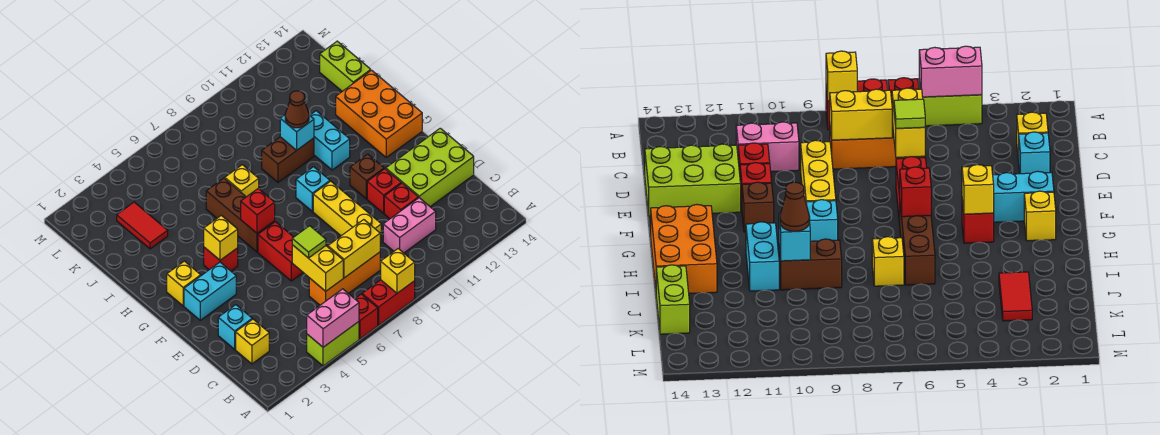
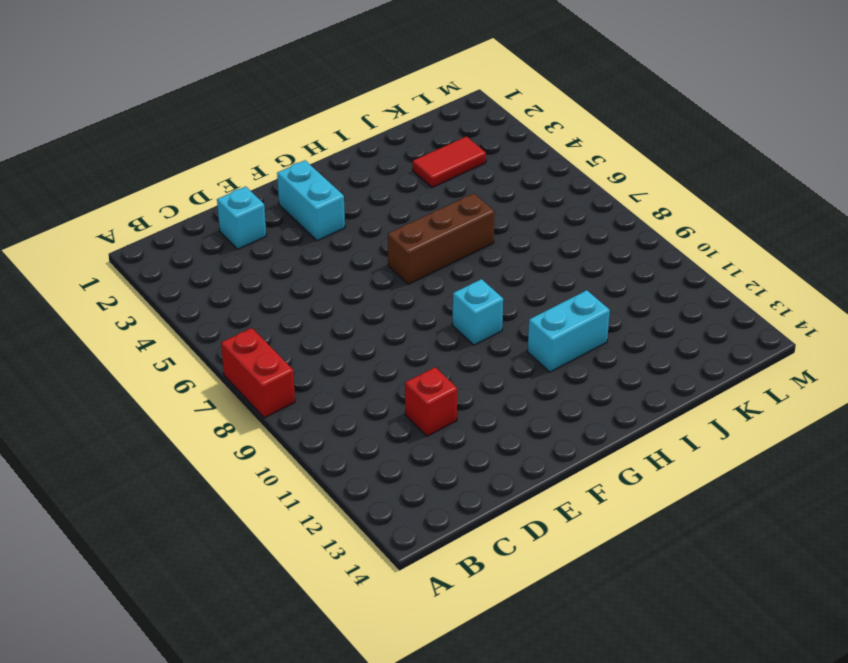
none -> lime brick A4:A5 level 1
none -> red brick A6 level 1
none -> yellow brick C2 level 1
none -> orange brick C6:C8 level 1

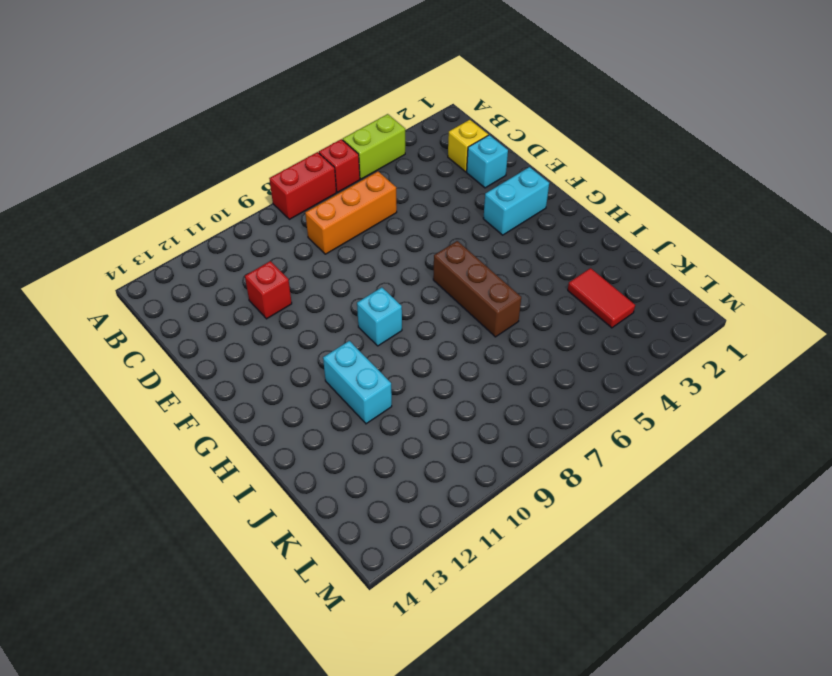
none -> pink brick C10:C11 level 1
none -> yellow brick D9:F9 level 1
none -> lime brick D12:E14 level 1
none -> red brick E6:F6 level 1

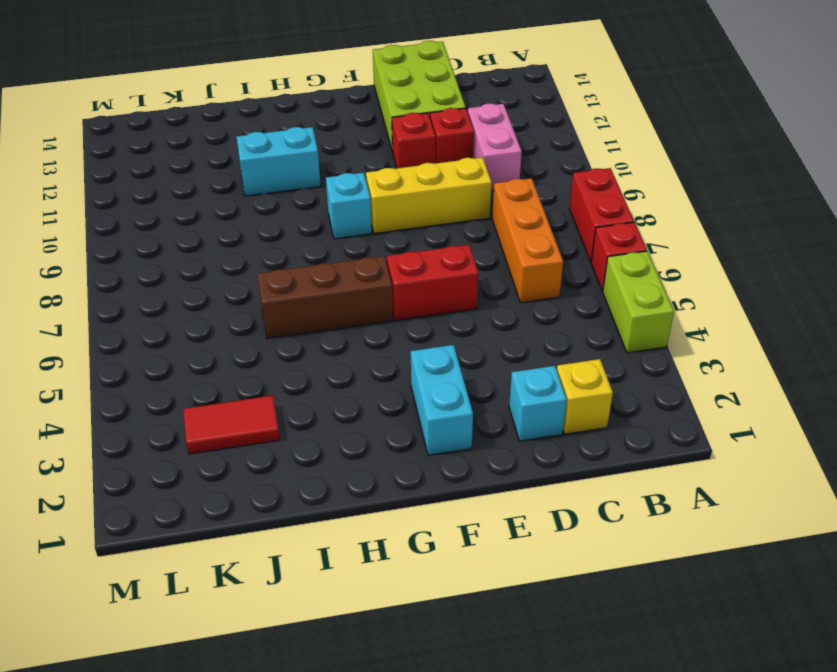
none -> brown brick F11 level 1
none -> yellow brick G2 level 1
none -> red brick G4 level 1
none -> orange brick G13:I14 level 1

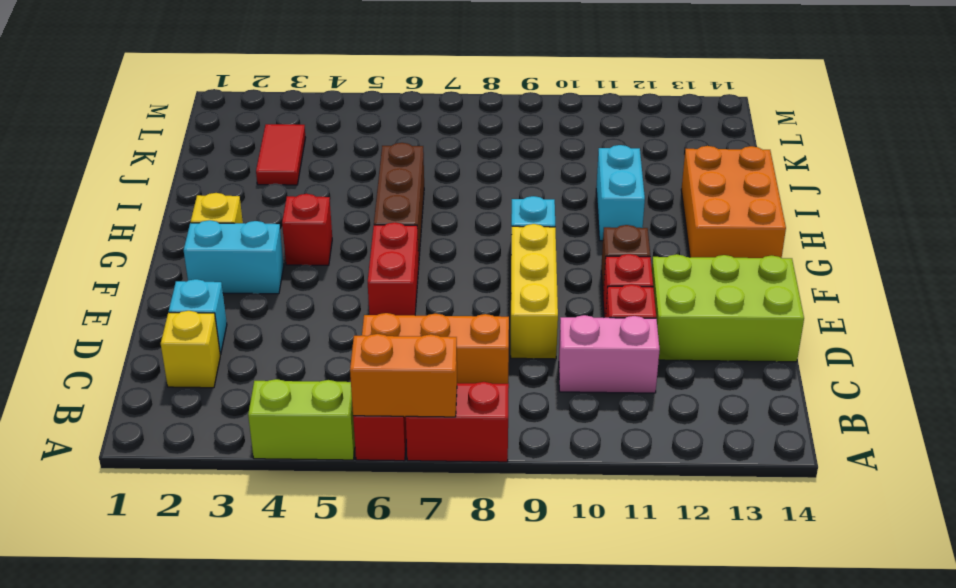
orange brick A6:A7 level 2 -> none
none -> yellow brick I7 level 1
none -> brown brick I9:I10 level 1
none -> lime brick J14:K14 level 1
none -> pink brick A4:A5 level 2

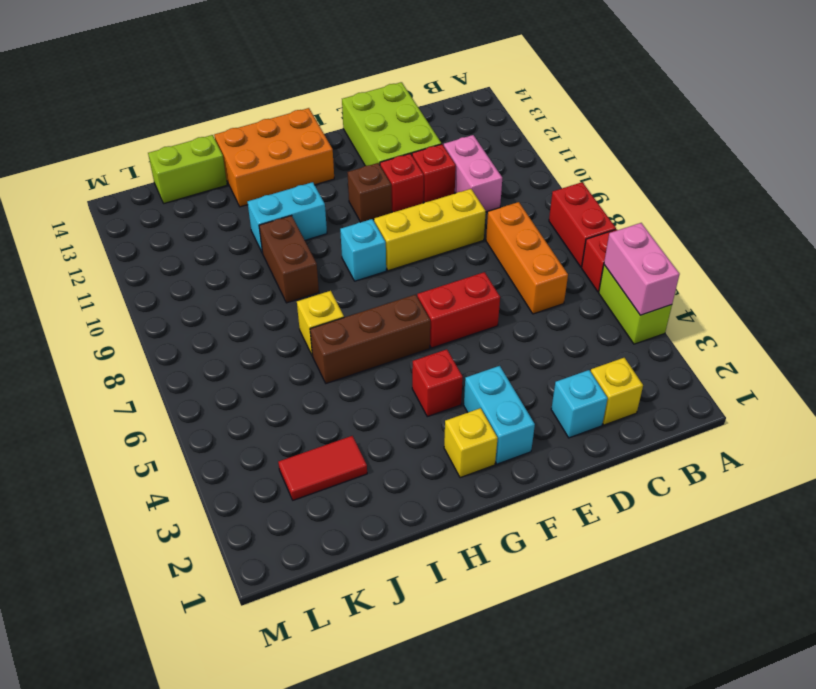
none -> yellow brick A8 level 2
none -> yellow brick C6:D6 level 2
none -> yellow brick C7:C8 level 2
none -> yellow brick G4 level 2

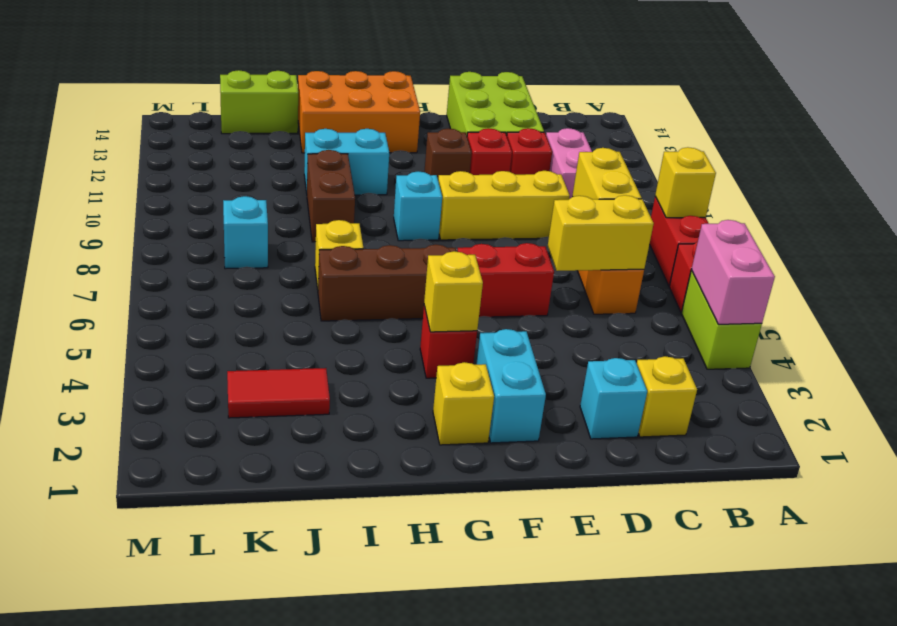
cyan brick K8 level 1 -> cyan brick I10 level 2
none -> red brick G6 level 2
none -> lime tile D6 level 3
none -> brown cone I10 level 3

